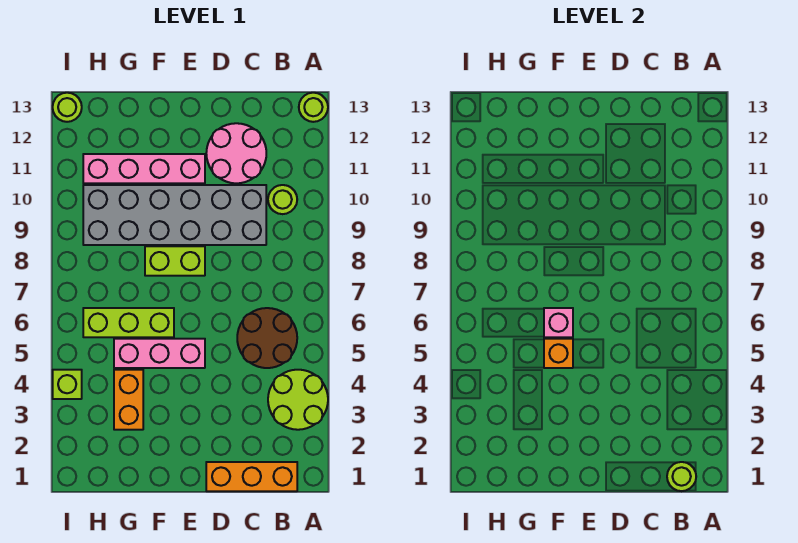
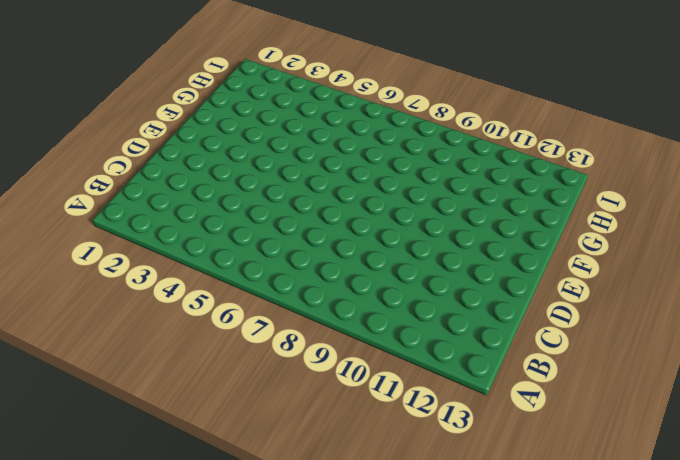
none -> lime round brick A3:B4 level 1
none -> lime round brick A13 level 1
none -> orange brick B1:D1 level 1

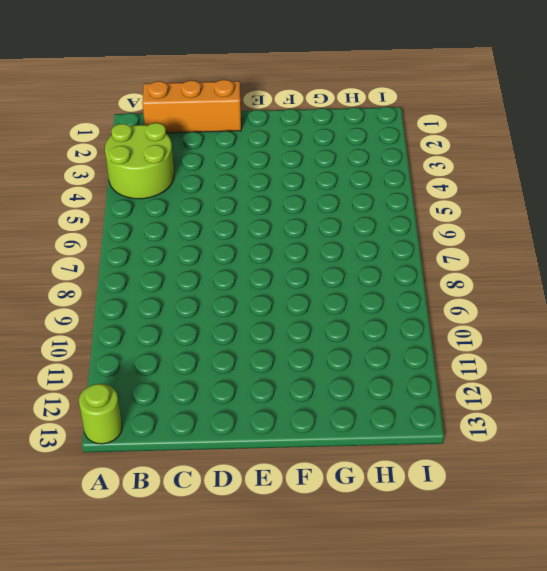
none -> brown round brick B5:C6 level 1
none -> lime round brick B10 level 1
none -> grey brick C9:H10 level 1

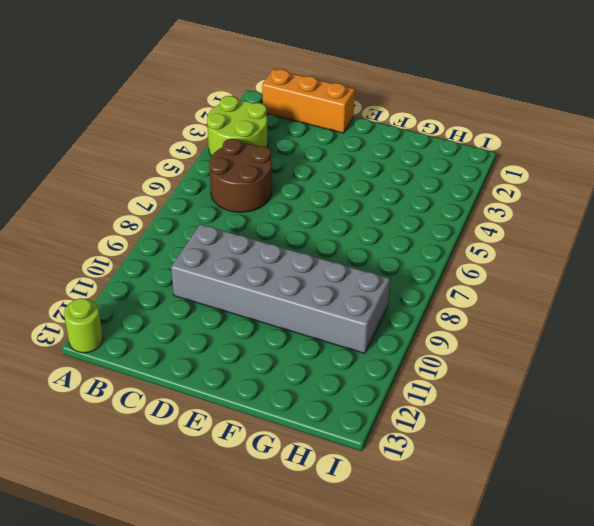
none -> lime round brick B10 level 1
none -> pink round brick C11:D12 level 1
none -> pink brick E5:G5 level 1

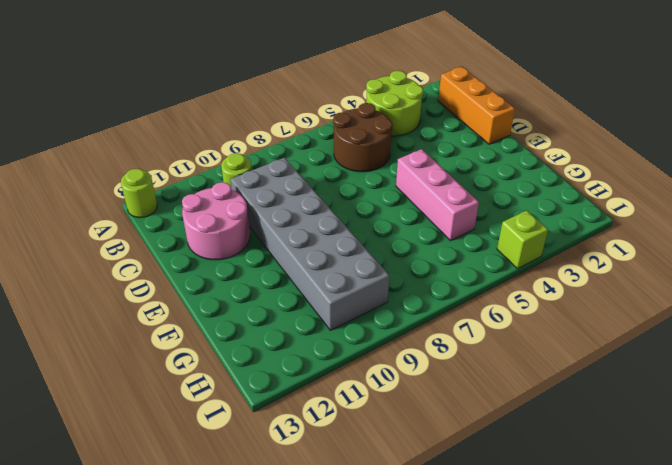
none -> lime brick E8:F8 level 1
none -> pink brick E11:H11 level 1
none -> lime brick F6:H6 level 1

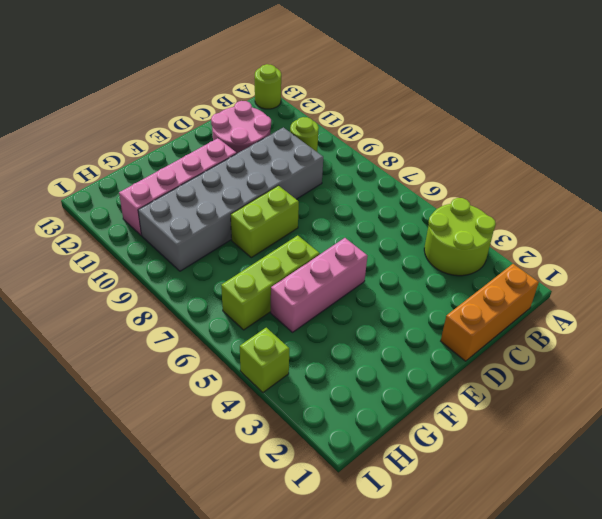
none -> brown round brick B5:C6 level 1
none -> orange brick G3:G4 level 1
none -> lime round brick I13 level 1

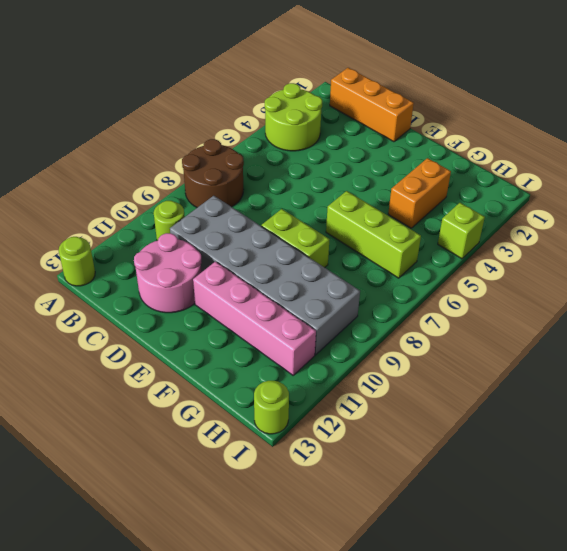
brown round brick A7:B8 level 1 -> brown round brick B5:C6 level 1
none -> pink brick E5:G5 level 1
none -> lime round brick B1 level 2
none -> orange brick F5 level 2

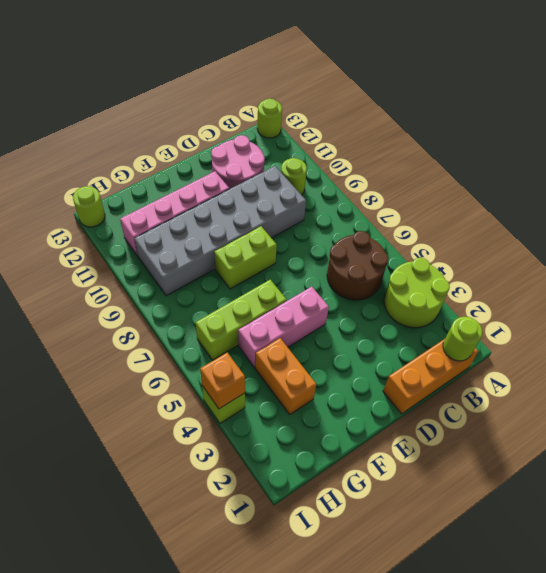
orange brick I4 level 2 -> orange brick F5 level 2
none -> pink brick F6 level 2

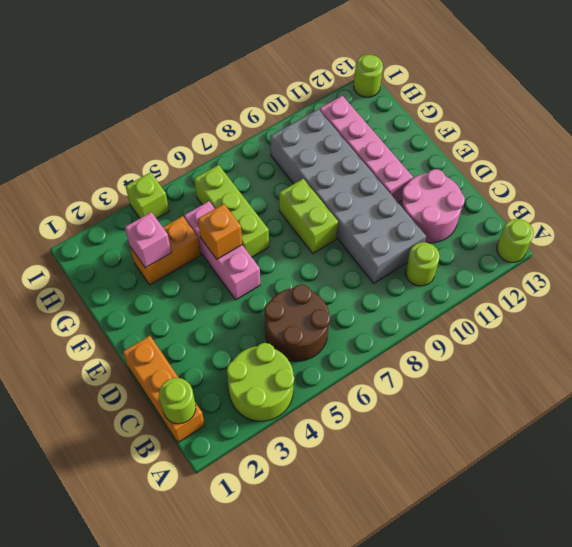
pink brick G3 level 2 -> pink brick F6 level 2

